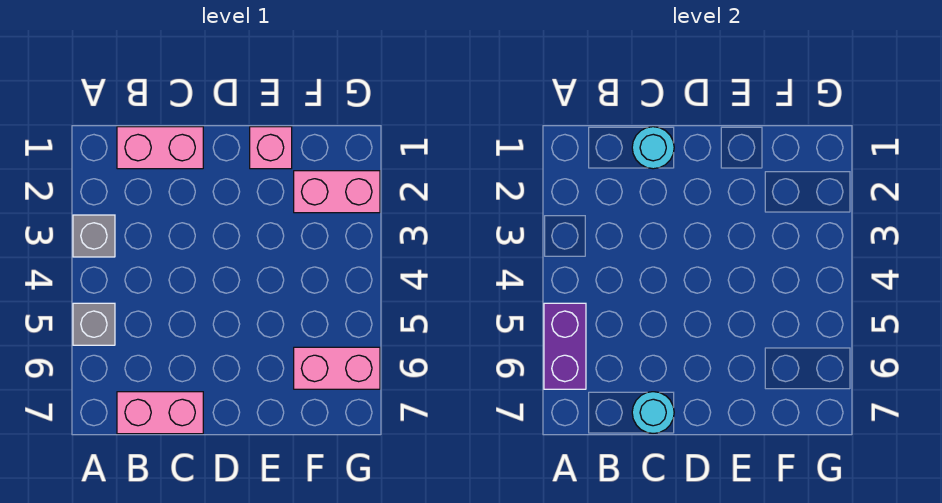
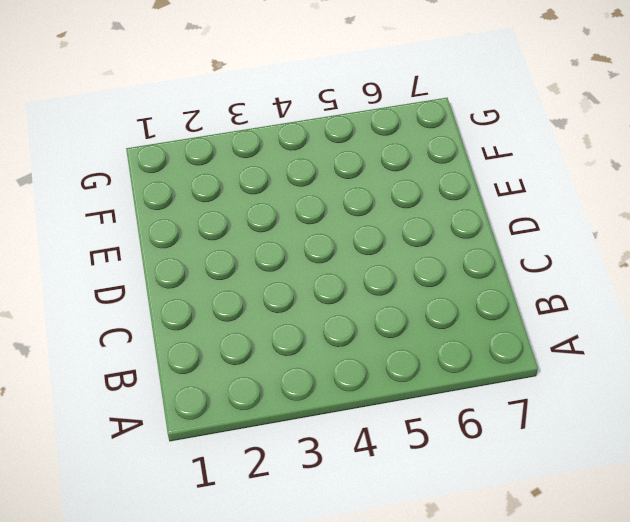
none -> grey brick A3 level 1
none -> grey brick A5 level 1

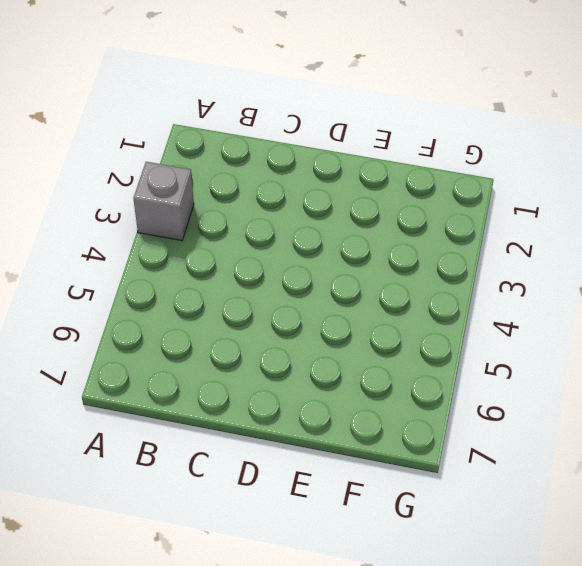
none -> grey brick A5 level 1
none -> pink brick B1:C1 level 1

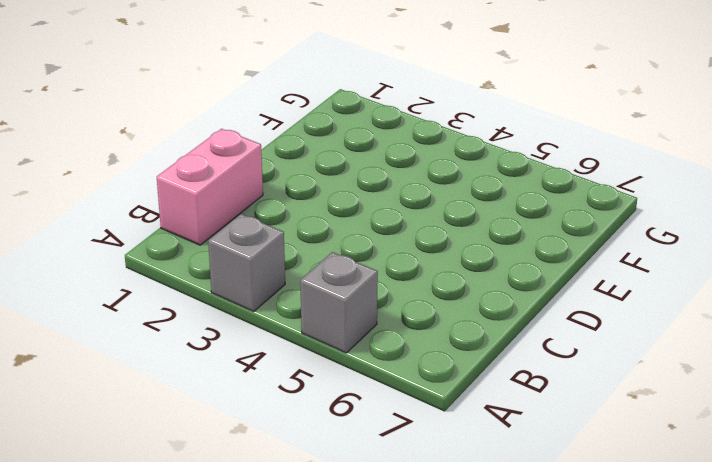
none -> pink brick B7:C7 level 1
none -> pink brick E1 level 1

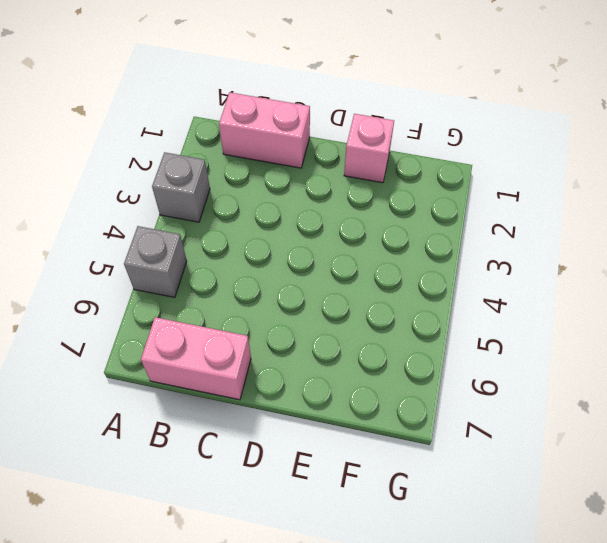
none -> pink brick F2:G2 level 1
none -> pink brick F6:G6 level 1

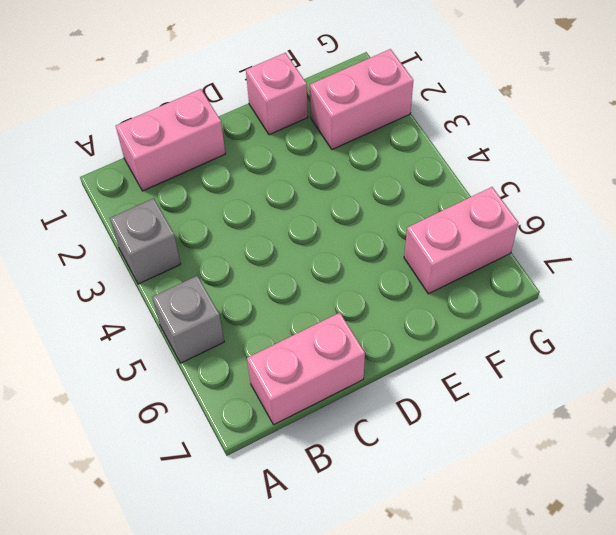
none -> purple brick A5:A6 level 2
none -> cyan round brick C1 level 2

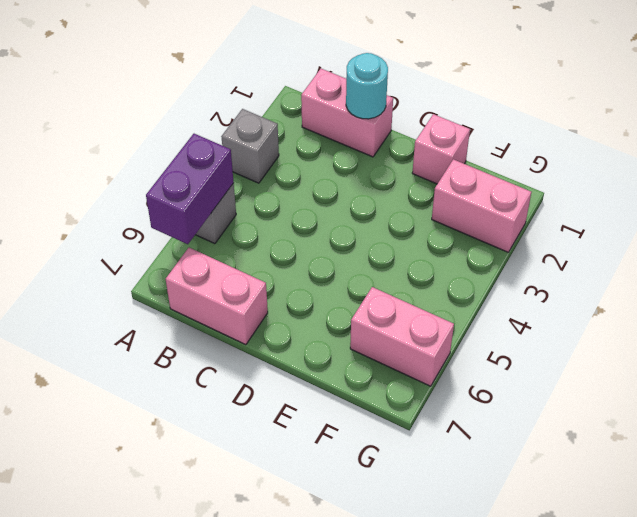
none -> cyan round brick C7 level 2

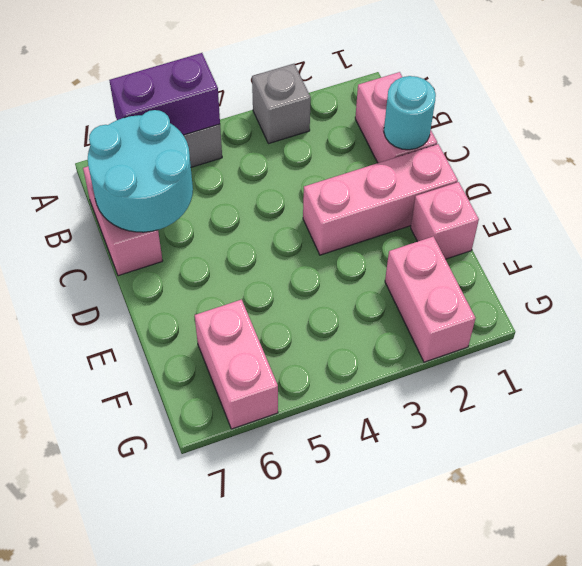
cyan round brick B6:C7 level 2 -> cyan round brick C7 level 2
pink brick D1:D3 level 1 -> none

